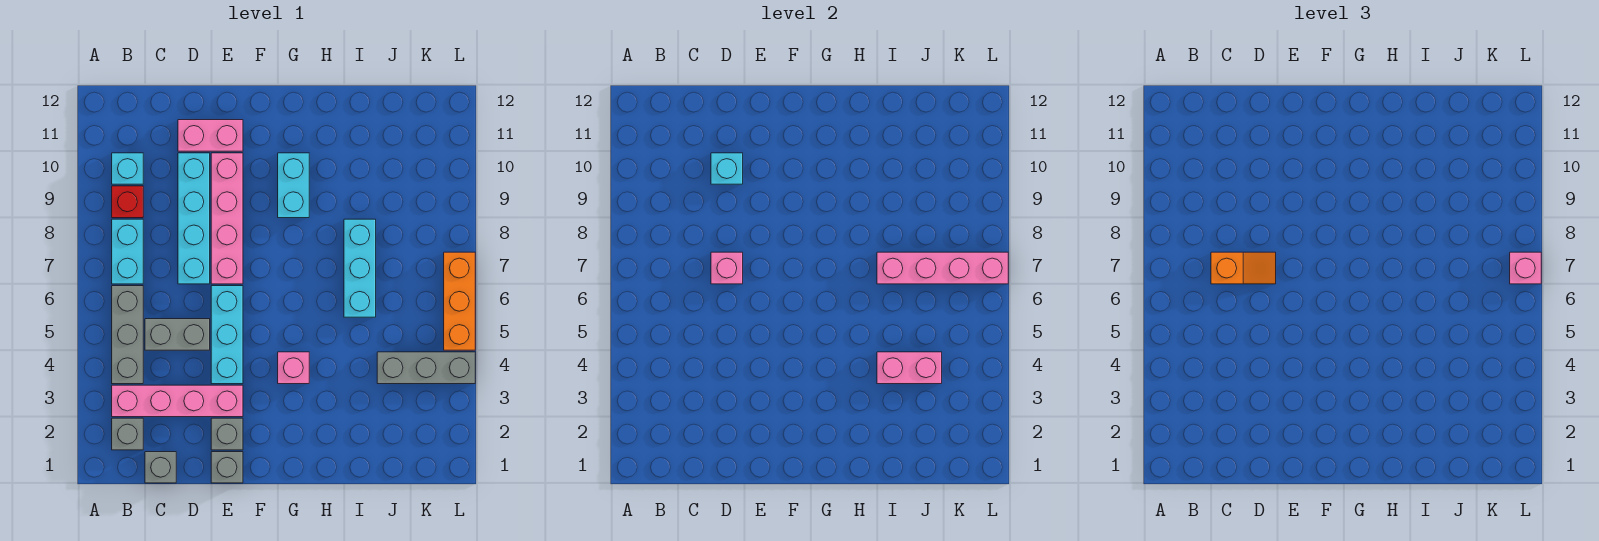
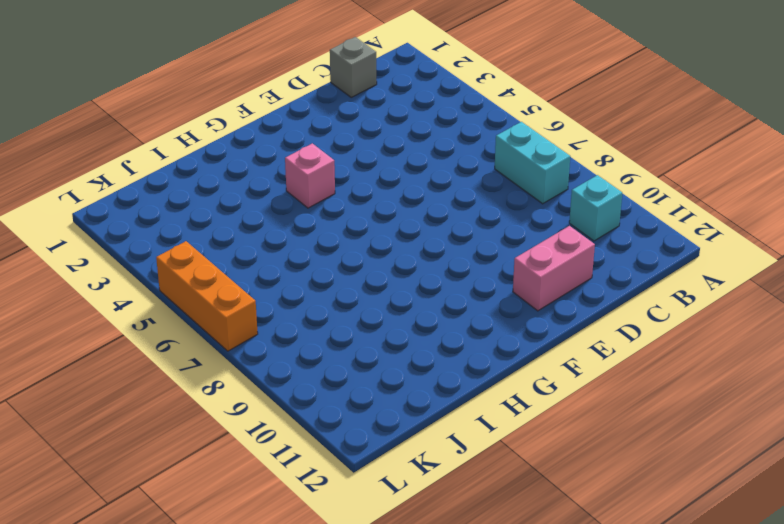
none -> grey brick B2 level 1
none -> pink brick B3:E3 level 1
none -> grey brick B4:B6 level 1

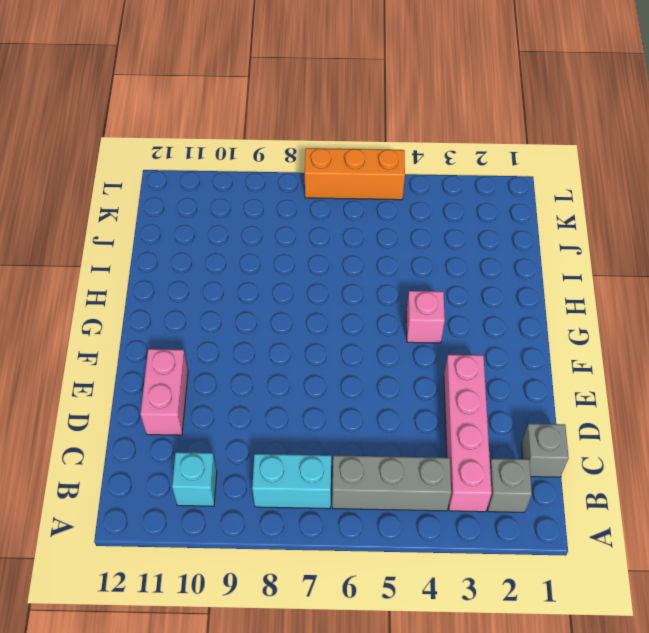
none -> red brick B9 level 1
none -> grey brick C5:D5 level 1
none -> cyan brick D7:D10 level 1

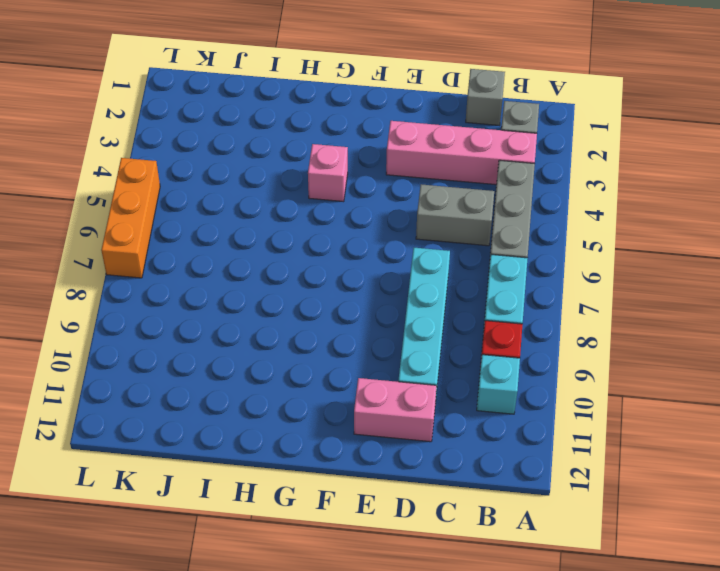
none -> grey brick E1 level 1
none -> grey brick E2 level 1
none -> cyan brick E4:E6 level 1

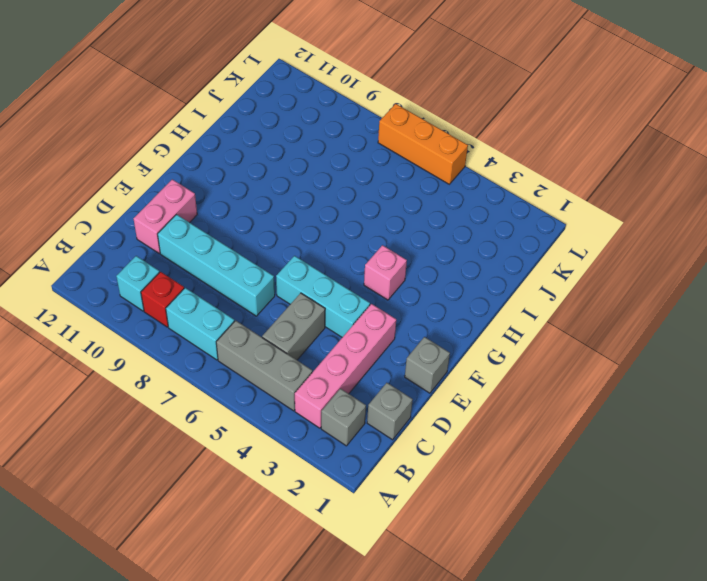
none -> grey brick E2 level 1
none -> pink brick E7:E10 level 1
none -> cyan brick G9:G10 level 1

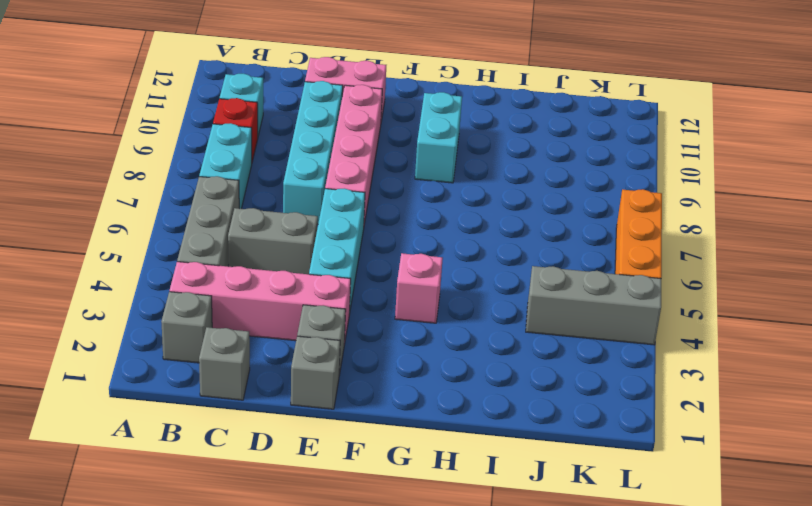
none -> cyan brick I6:I8 level 1
none -> pink brick D7 level 2
none -> cyan brick D10 level 2

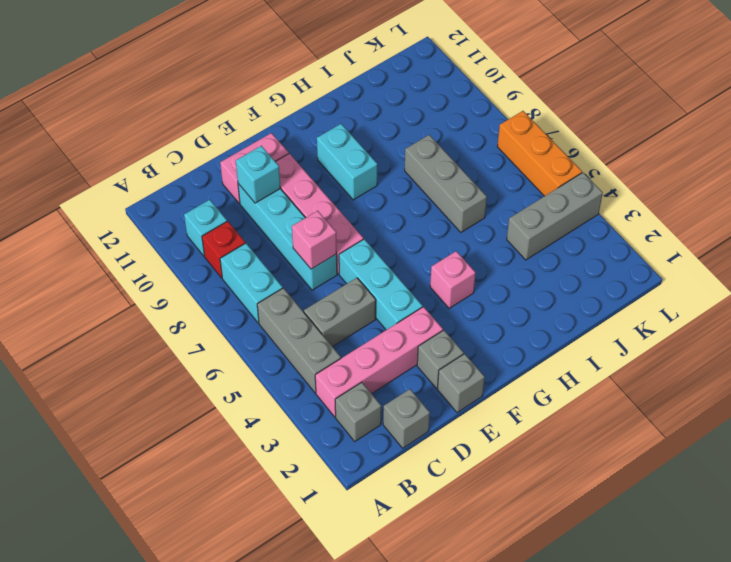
grey brick I6:I8 level 1 -> cyan brick I6:I8 level 1
none -> pink brick I4:J4 level 2
none -> pink brick I7:L7 level 2
none -> orange slope C7:D7 level 3 top C

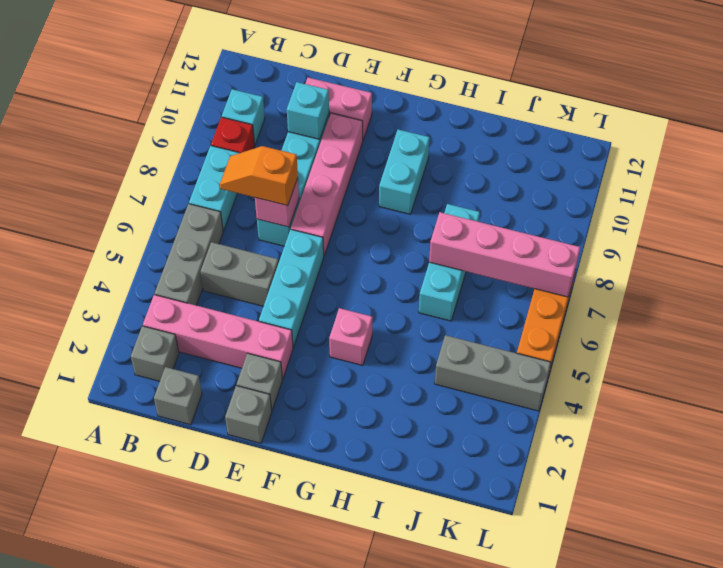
orange slope C7:D7 level 3 top D -> orange slope C7:D7 level 3 top C
none -> pink brick I4:J4 level 2
none -> pink brick L7 level 3

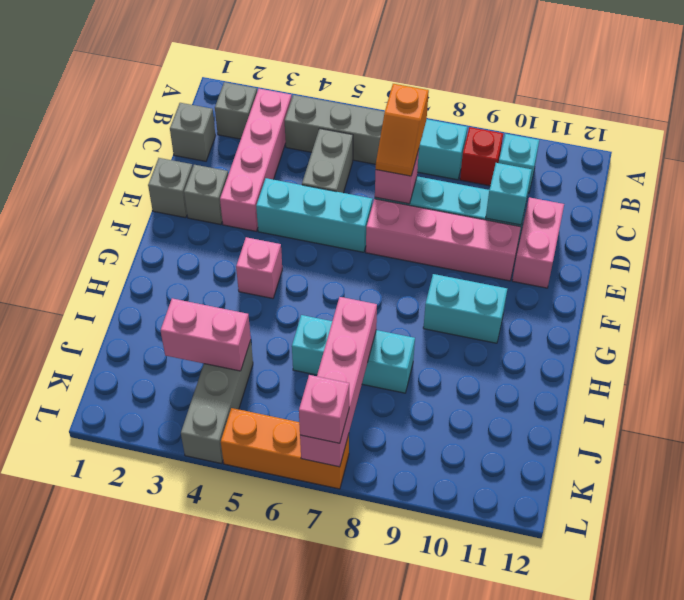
pink brick J3:J4 level 2 -> pink brick I4:J4 level 2

